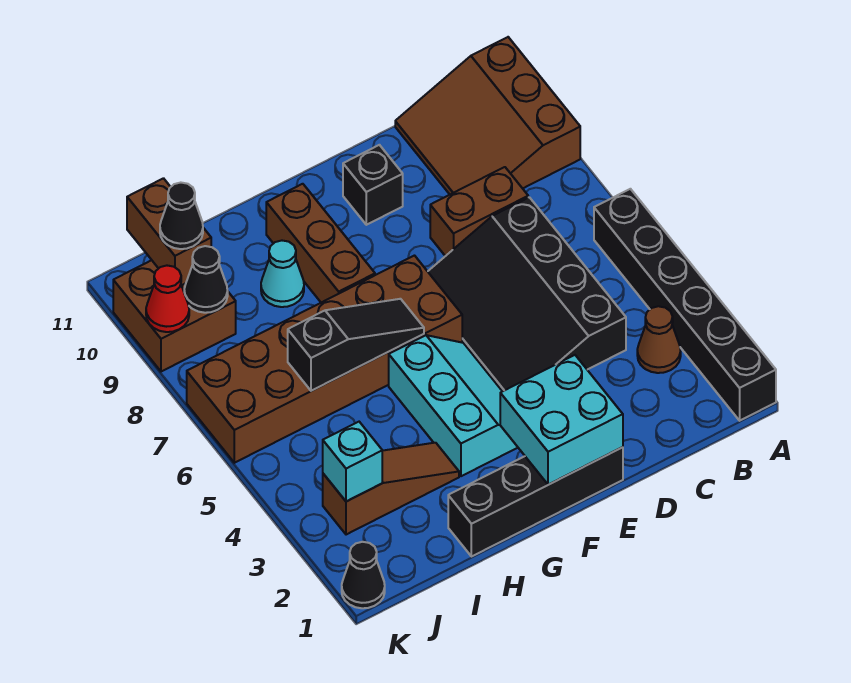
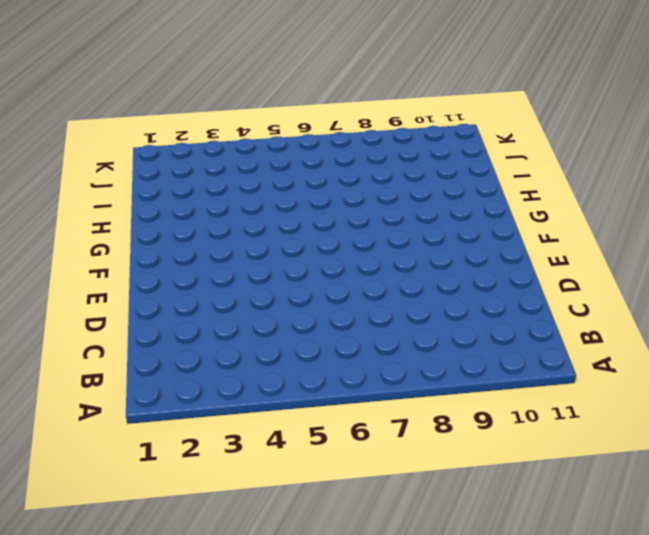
none -> black brick A1:A6 level 1
none -> brown slope A9:C11 level 1 top A
none -> brown cone B3 level 1

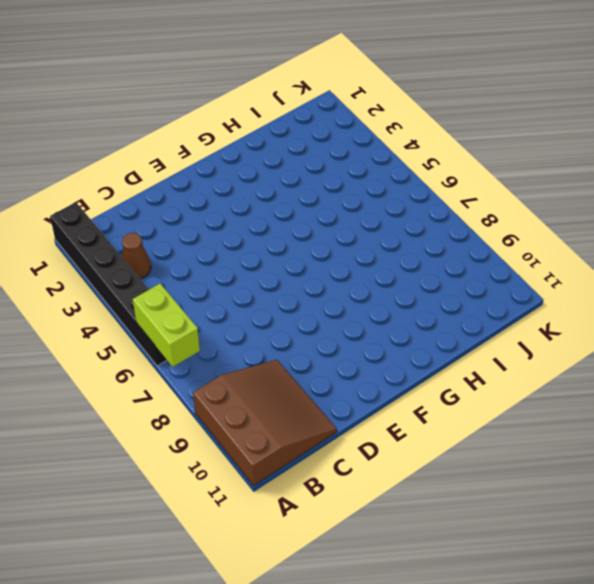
lime brick A6:A7 level 2 -> none
none -> black slope C4:E7 level 1 top C
none -> brown brick C8:D8 level 1
none -> black brick E1:H1 level 1

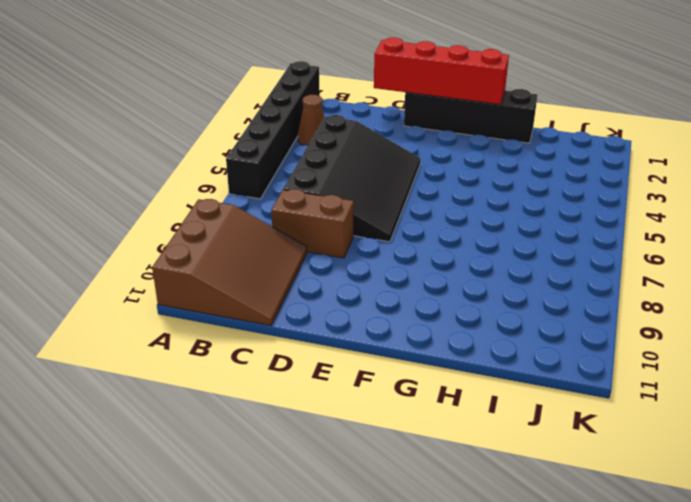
red brick D1:G1 level 2 -> cyan brick E1:F2 level 2
none -> black brick E10 level 1
none -> cyan slope F3:G5 level 1 top G
none -> brown brick F6:K7 level 1

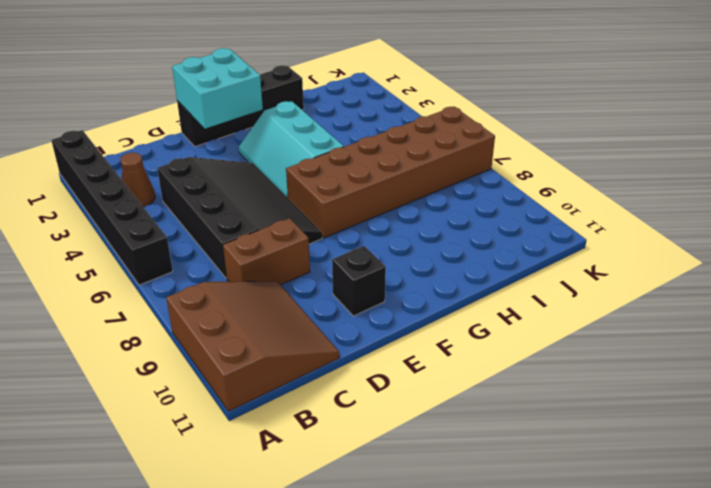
none -> brown brick G8:G10 level 1
none -> brown slope H3:J3 level 1 top J
none -> cyan cone H9 level 1

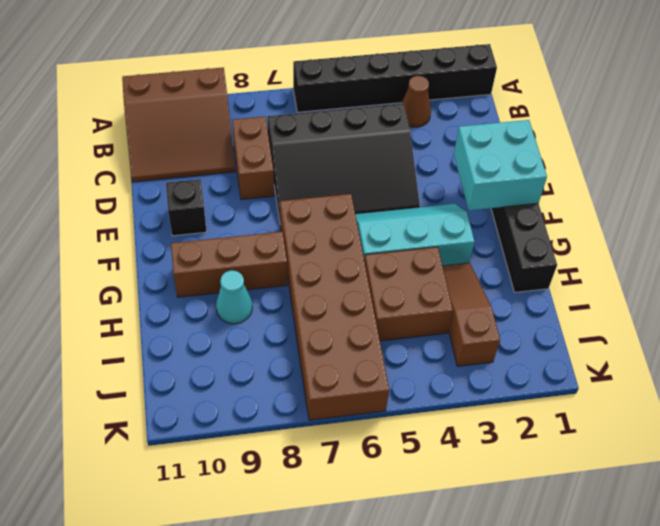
brown brick H4:I5 level 1 -> brown brick J9:K10 level 1
none -> black cone K1 level 1
none -> black slope G6:I6 level 2 top I
none -> cyan brick J3 level 2

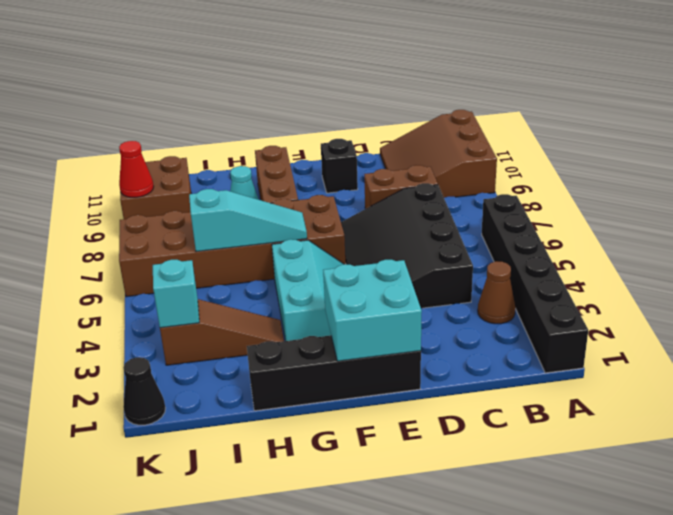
cyan slope G6:I6 level 2 top I -> black slope G6:I6 level 2 top I
none -> black cone J9 level 2
none -> brown brick J10:J11 level 2
none -> black cone J10 level 3

